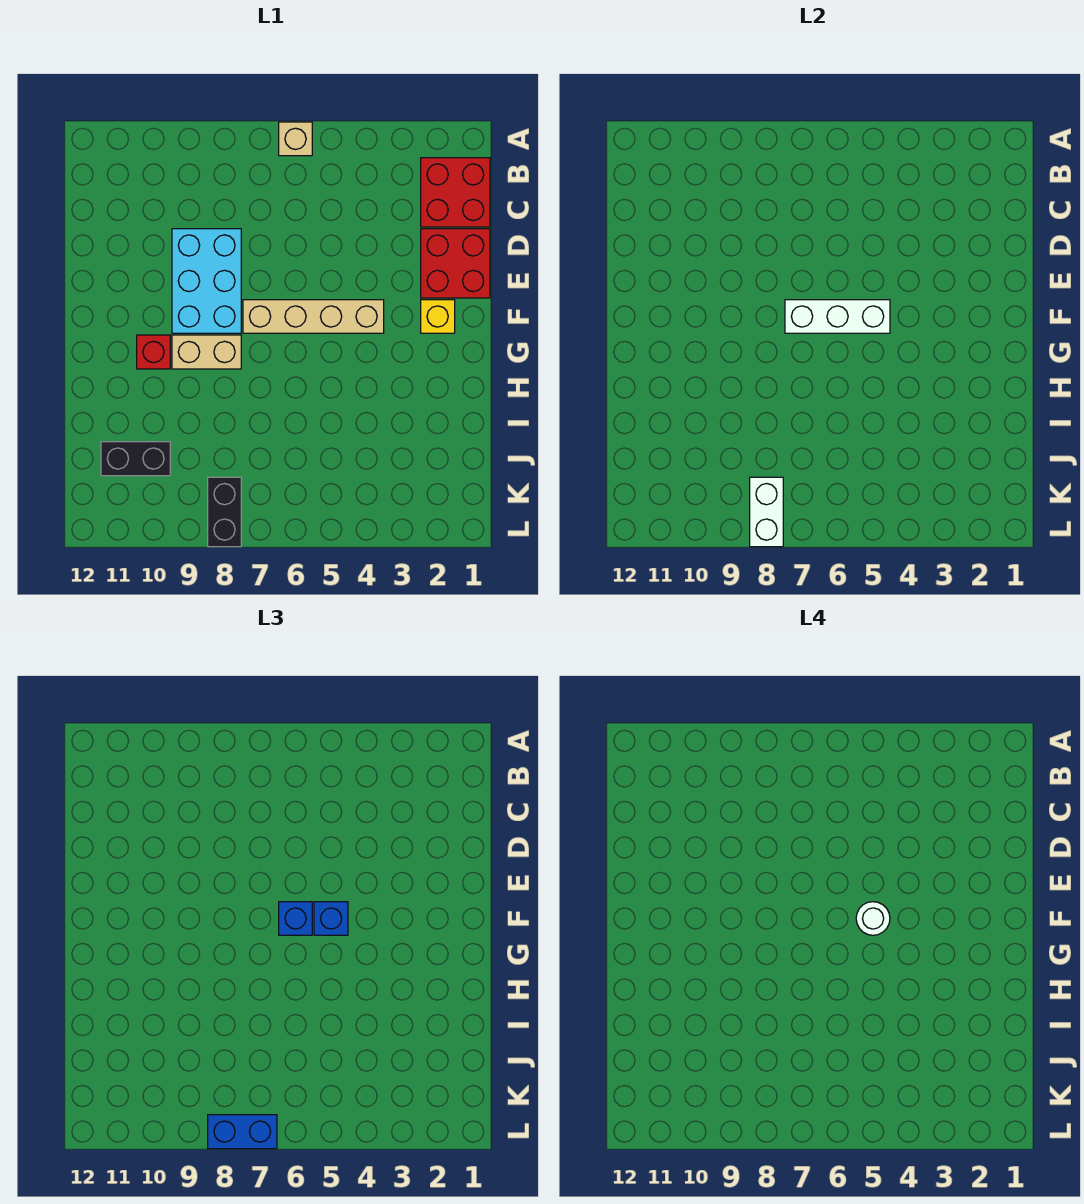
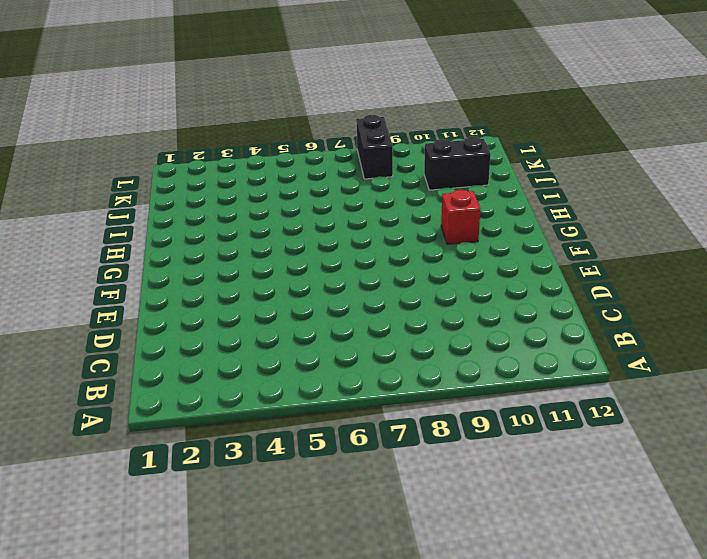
none -> tan brick A6 level 1
none -> red brick B1:C2 level 1
none -> red brick D1:E2 level 1

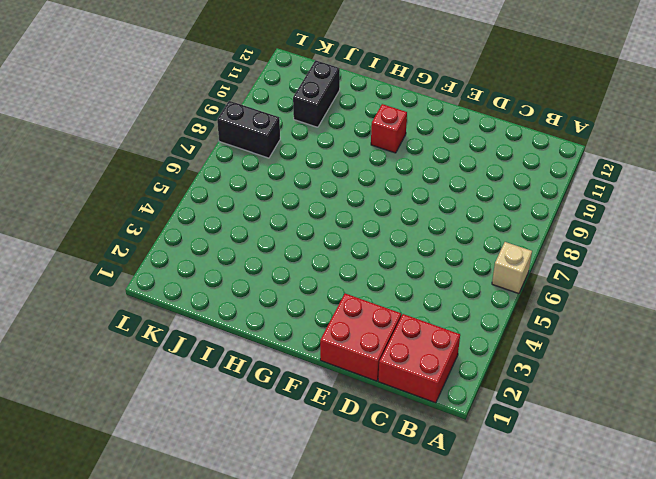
none -> cyan brick D8:F9 level 1
none -> yellow brick F2 level 1
none -> tan brick F4:F7 level 1

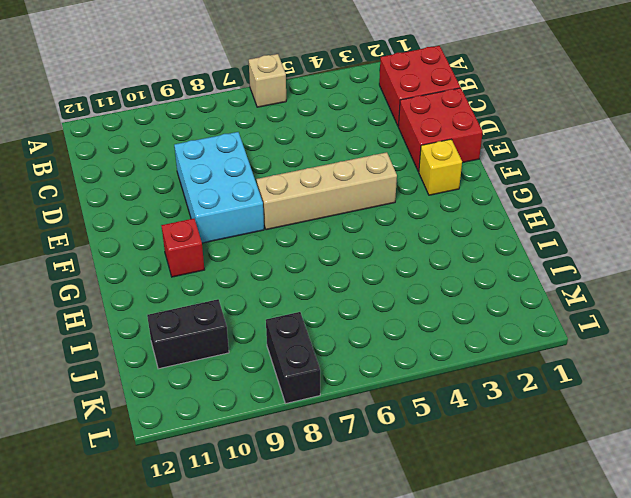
none -> tan brick G8:G9 level 1
none -> white brick F5:F7 level 2
none -> white brick K8:L8 level 2

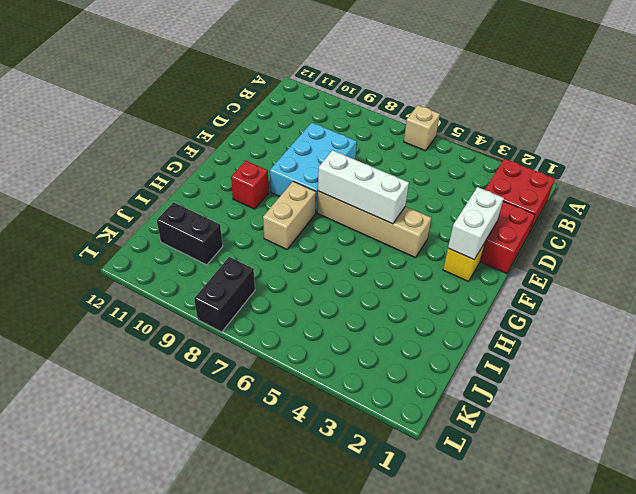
white brick E2:F2 level 2 -> white brick K8:L8 level 2
tan brick G8:H8 level 1 -> tan brick G8:G9 level 1
none -> blue brick F5 level 3
none -> blue brick F6 level 3
none -> blue brick L7:L8 level 3

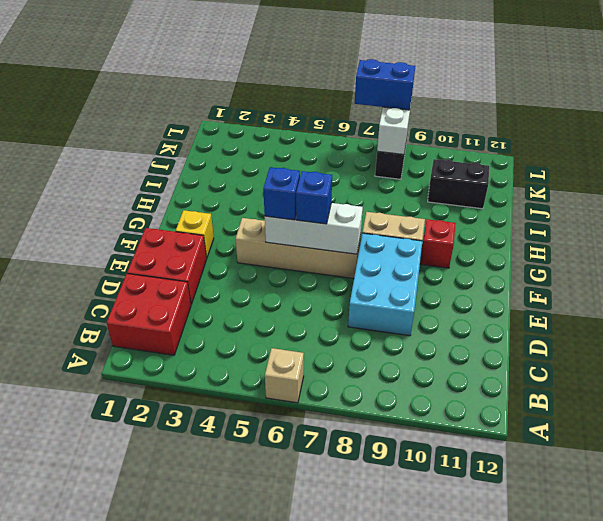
none -> white round brick F5 level 4

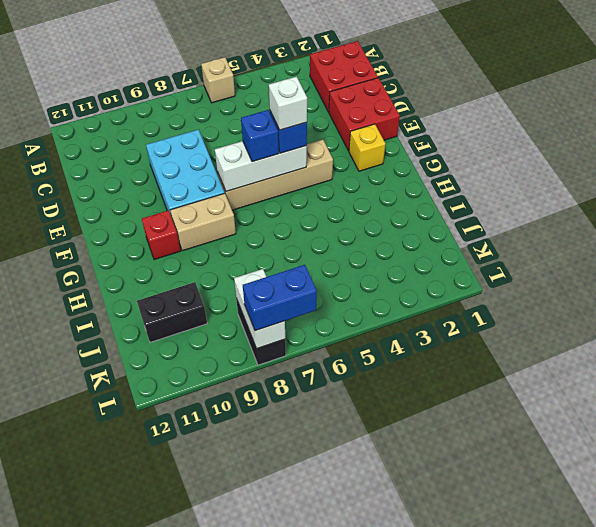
white brick F5 level 4 -> white round brick F5 level 4

